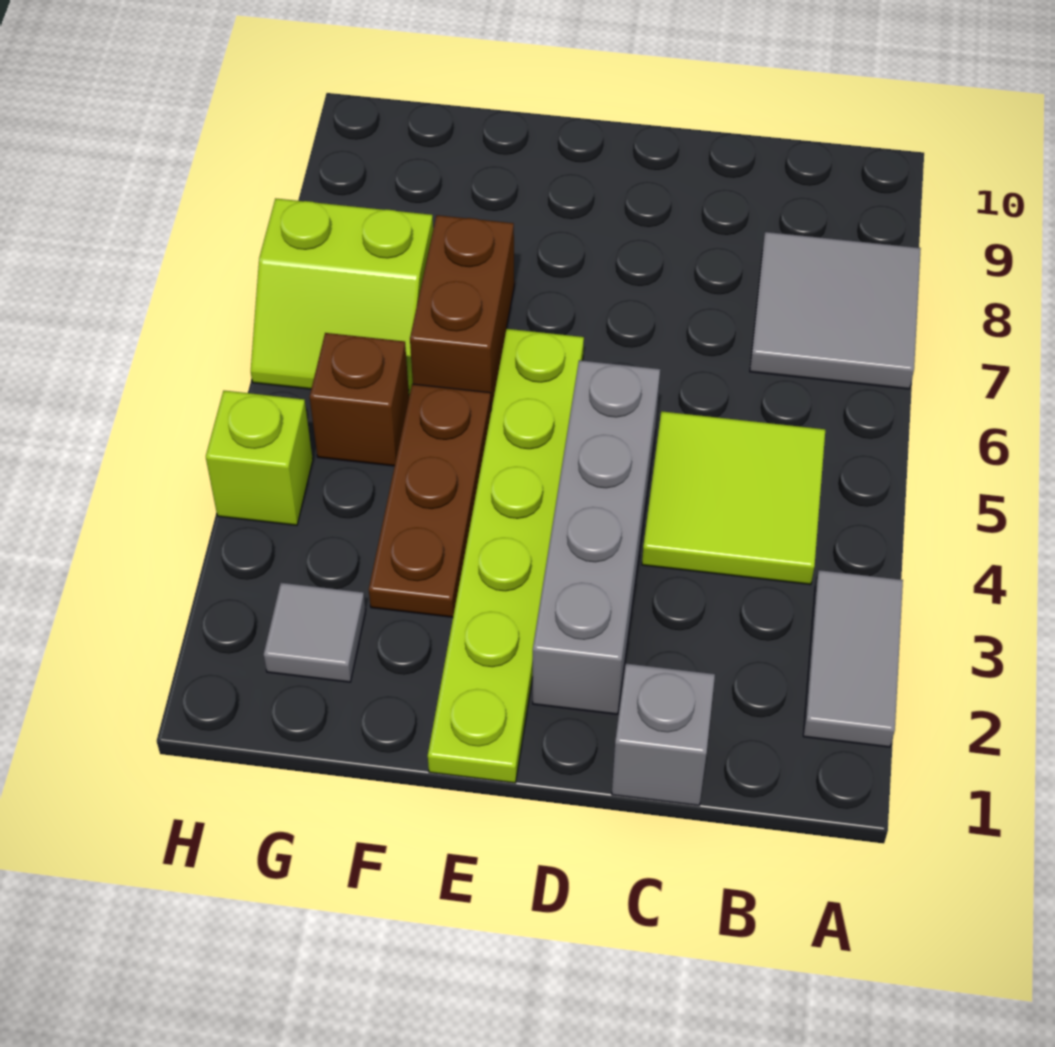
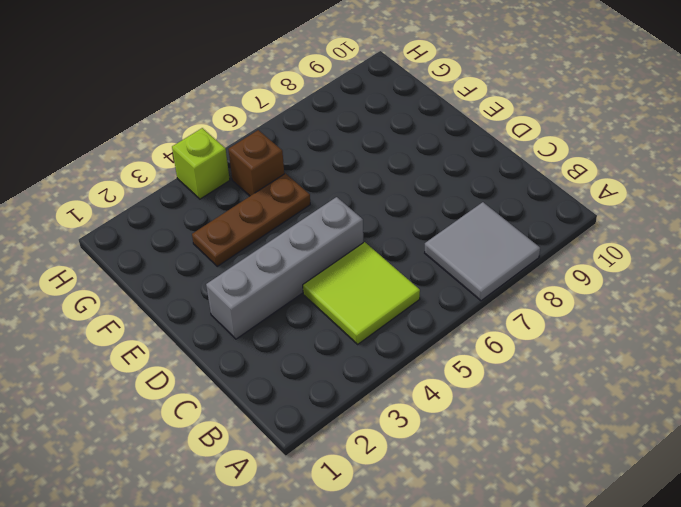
none -> grey tile A2:A3 level 1
none -> grey brick C1 level 1
none -> lime plate E1:E6 level 1

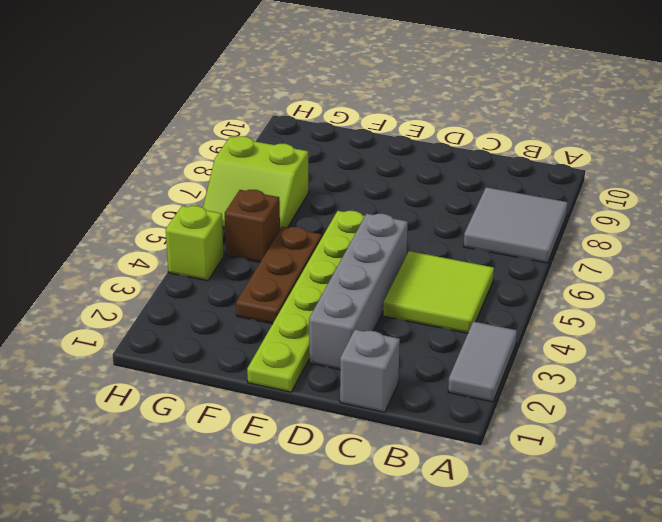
none -> brown brick F6:F7 level 1
none -> grey tile G2 level 1

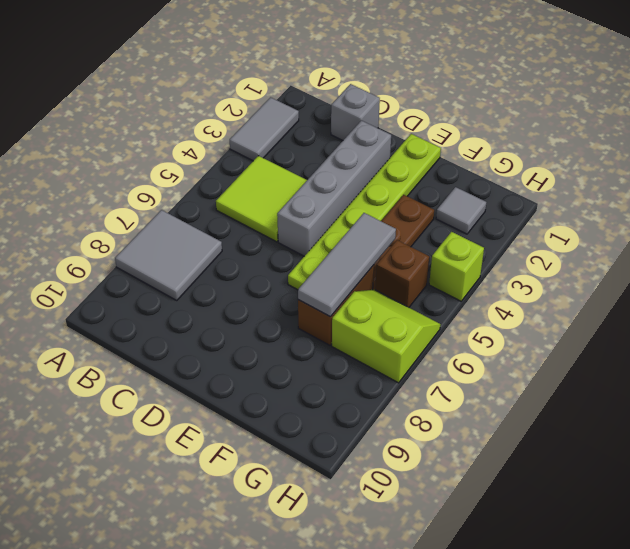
grey tile F5:F7 level 2 -> none

